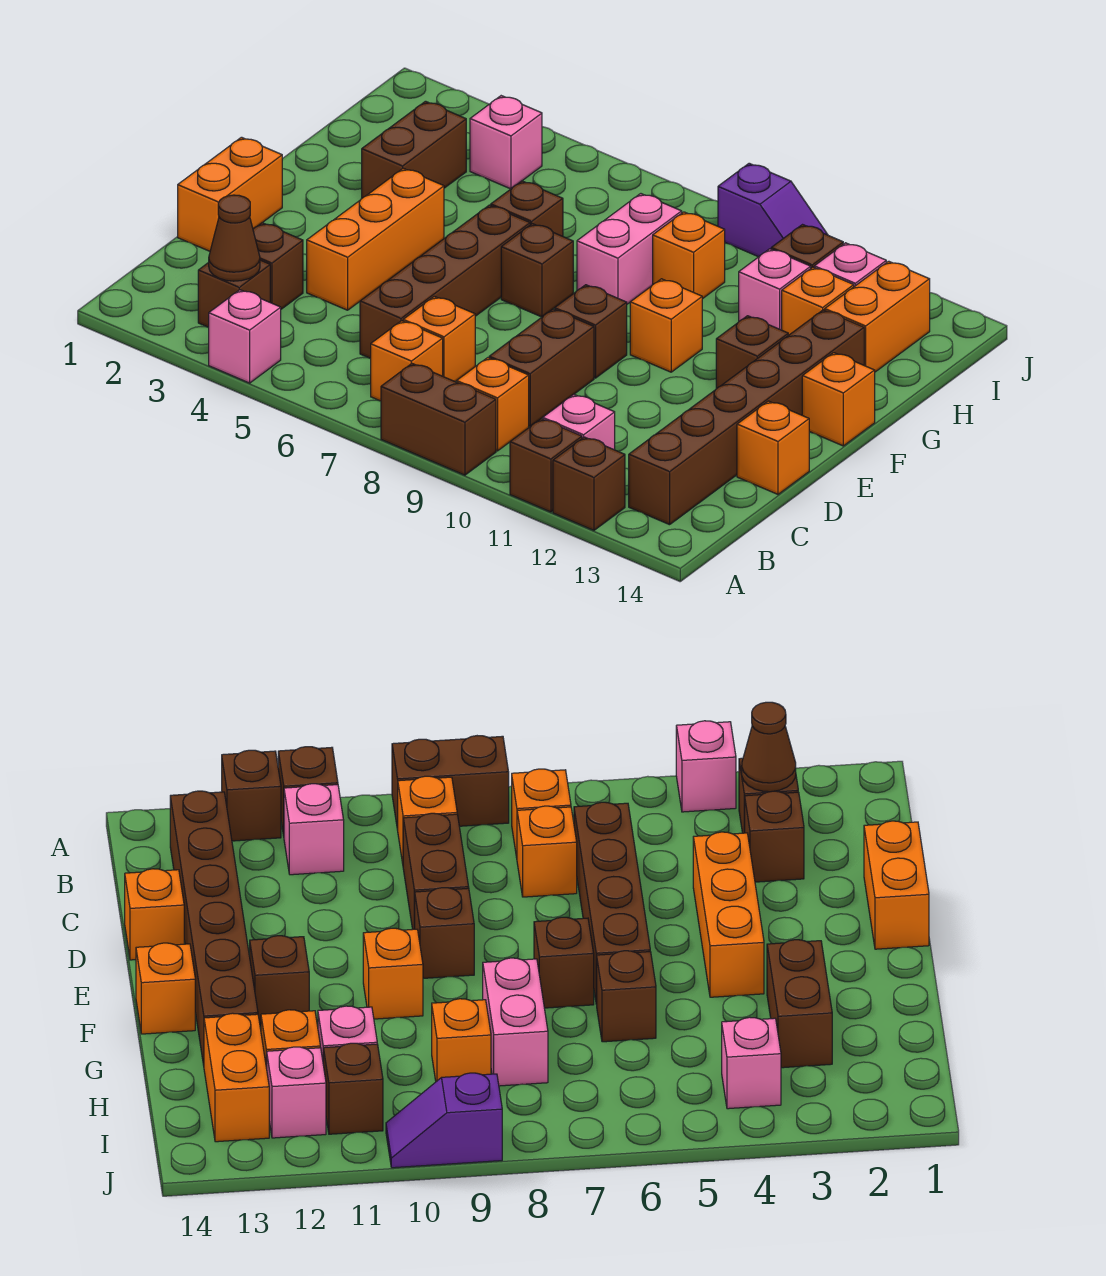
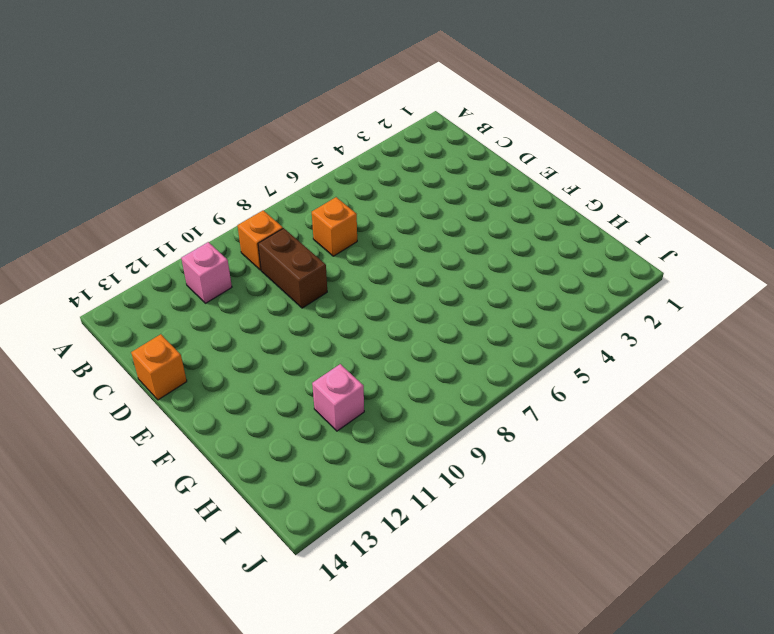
none -> pink brick A4 level 1
none -> brown brick A8:A9 level 1
none -> brown brick A11 level 1
none -> brown brick A12 level 1

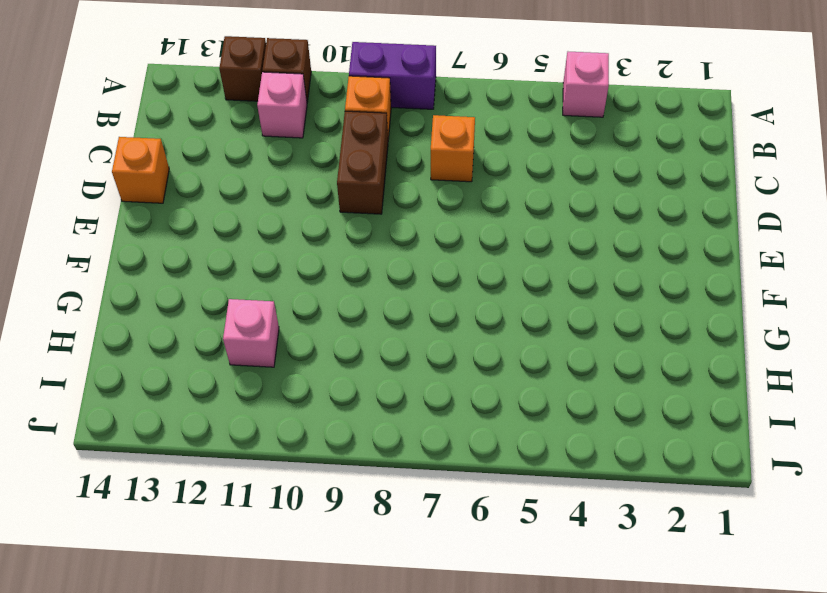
purple brick A8:A9 level 1 -> brown brick A8:A9 level 1
none -> brown brick B3 level 1
none -> orange brick B7 level 1
none -> brown brick B13:G13 level 1
none -> brown brick C3 level 1

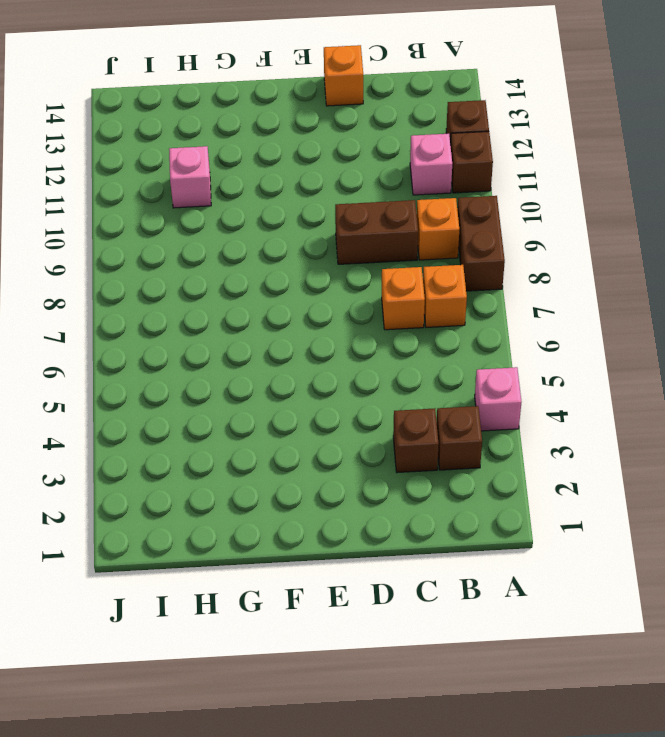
none -> brown brick B13:G13 level 1
none -> brown brick C6:F6 level 1
none -> orange brick D1:E1 level 1
none -> orange brick D4:F4 level 1

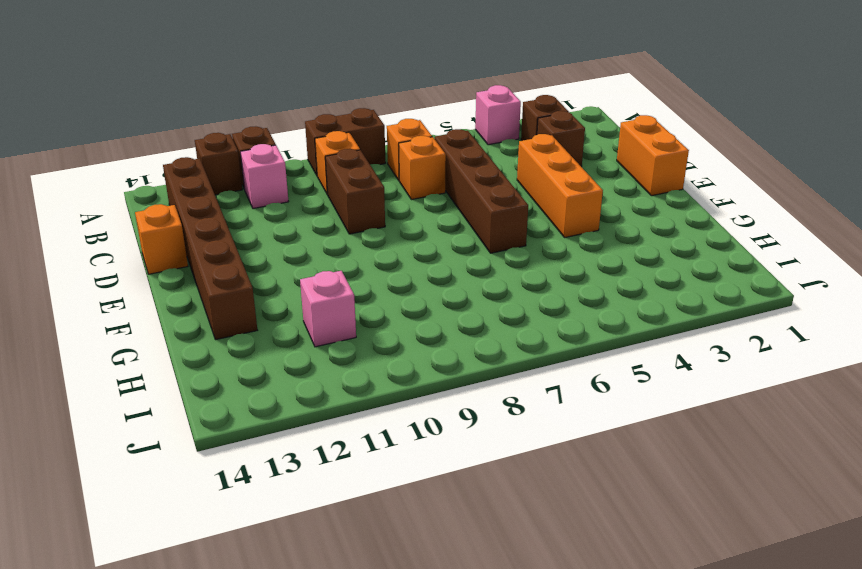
none -> brown brick E9 level 1
none -> brown brick F7 level 1
none -> orange brick F10 level 1
none -> brown brick F12 level 1

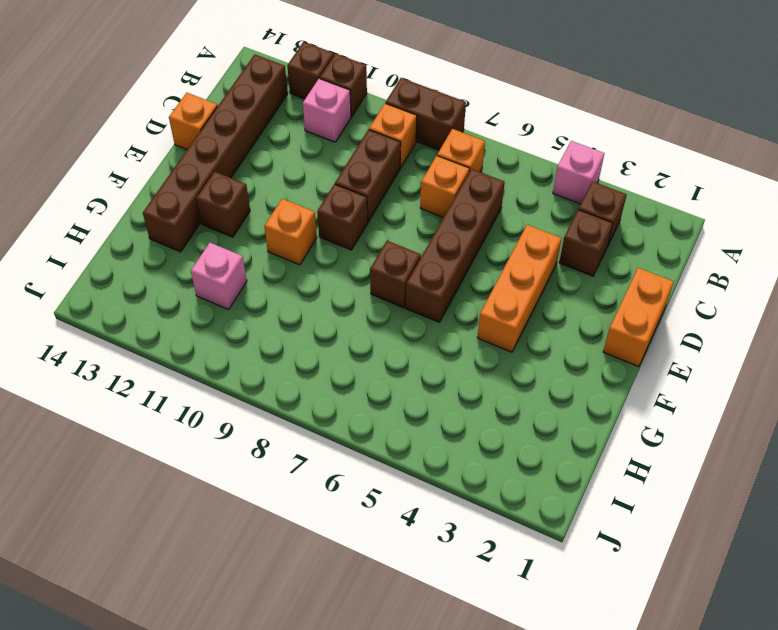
none -> orange brick F14 level 1
none -> brown brick G3:H3 level 1
none -> brown brick G6 level 1
none -> pink brick G8:H8 level 1

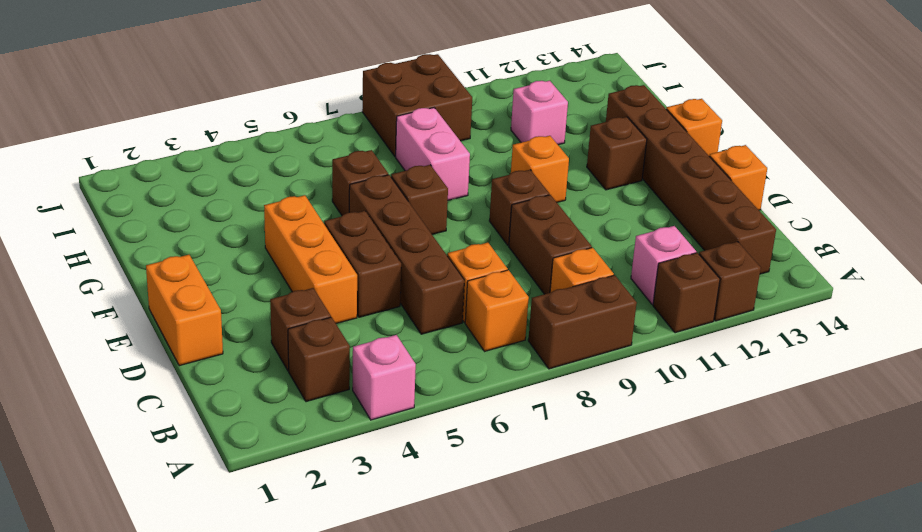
brown brick D5:E5 level 1 -> brown brick G3:H3 level 1
brown brick I8:J9 level 1 -> purple slope J9:J10 level 1 top 9
none -> orange brick H9 level 1
none -> orange brick H12 level 1
none -> orange brick H13:I13 level 1
none -> pink brick I4 level 1

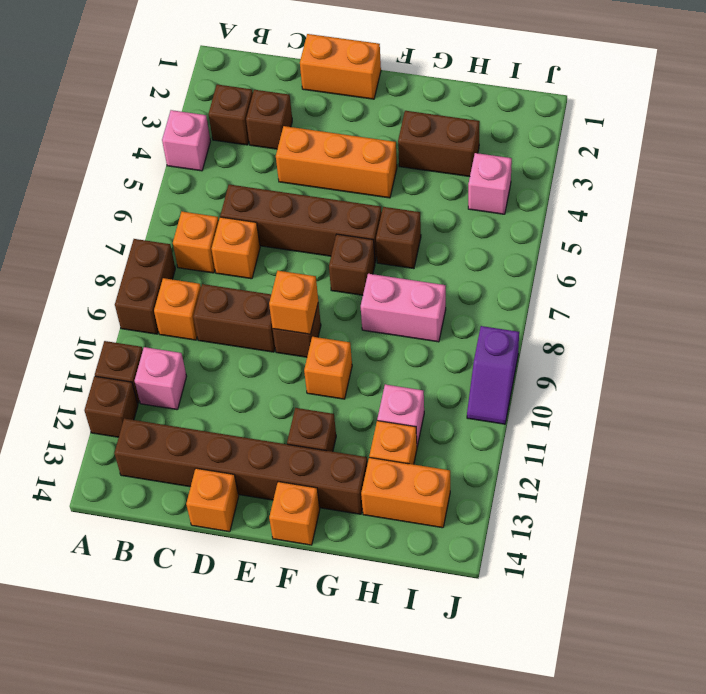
orange brick E9 level 2 -> orange brick H9 level 1
none -> brown brick I11 level 1
none -> pink brick I12 level 1
none -> brown cone B3 level 2

